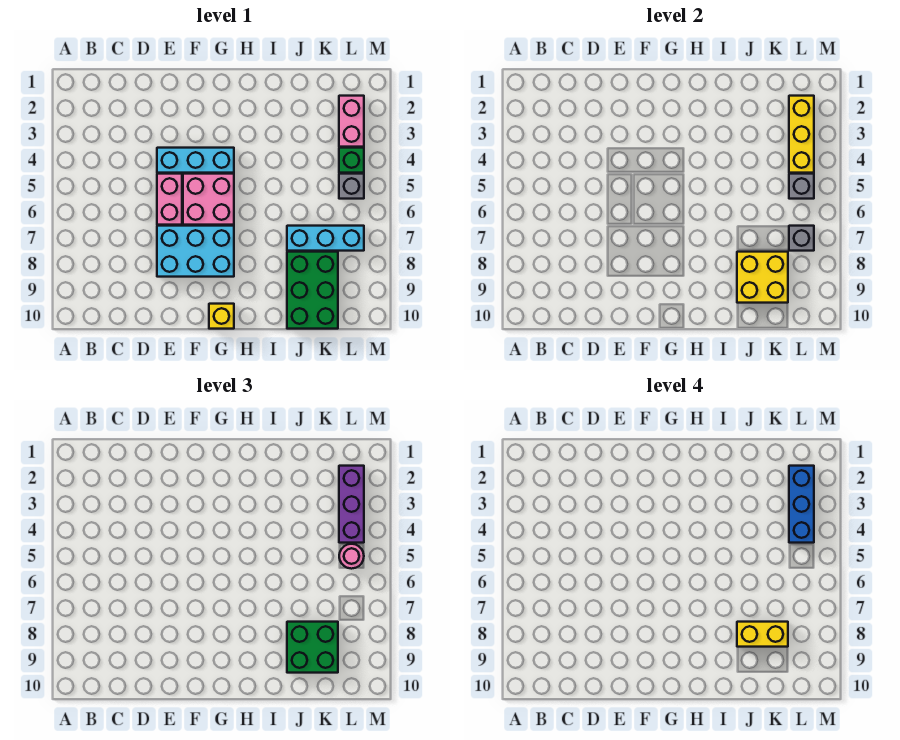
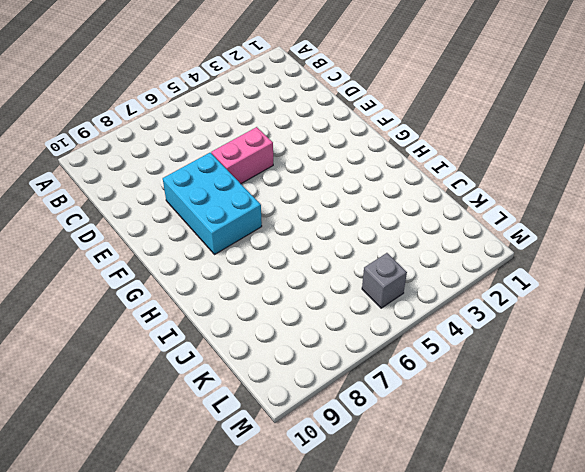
none -> cyan brick E4:G4 level 1
none -> pink brick F5:G6 level 1
none -> yellow brick G10 level 1

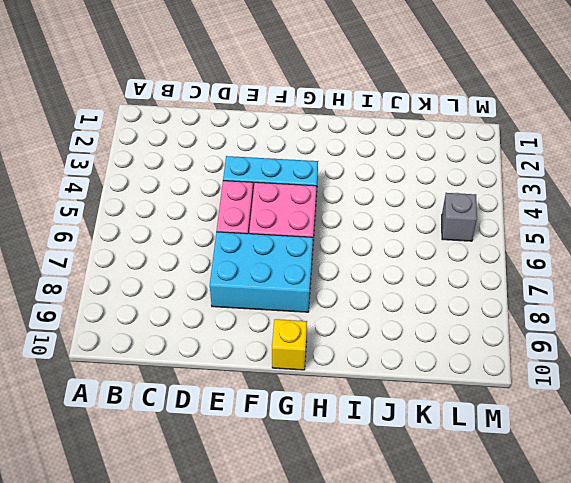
none -> cyan brick J7:L7 level 1
none -> green brick J8:K10 level 1
none -> pink brick L2:L3 level 1

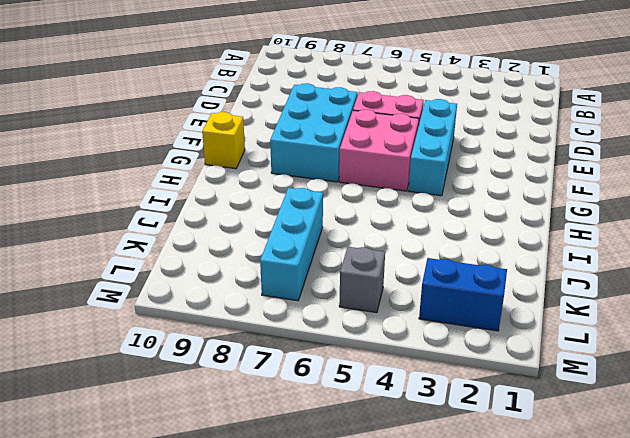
blue brick L2:L3 level 1 -> pink brick L2:L3 level 1
none -> green brick J8:K10 level 1
none -> green brick L4 level 1
none -> yellow brick J8:K9 level 2

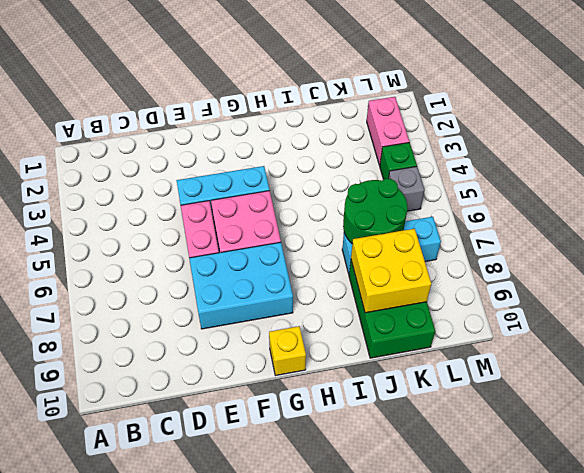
green round brick J6:K7 level 2 -> none
none -> yellow brick L2:L4 level 2
none -> grey brick L5 level 2
none -> grey brick L7 level 2

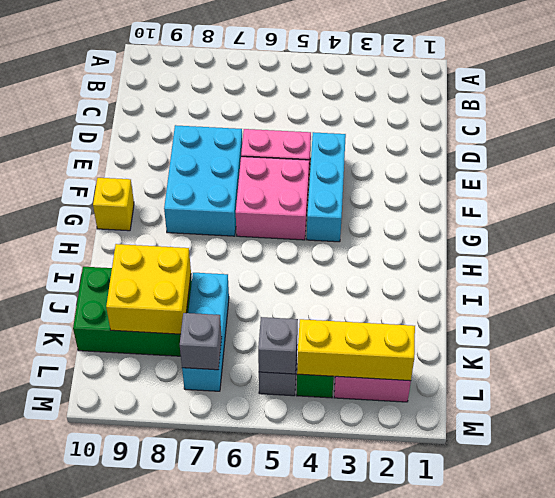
none -> green brick J8:K9 level 3
none -> purple brick L2:L4 level 3
none -> pink round brick L5 level 3

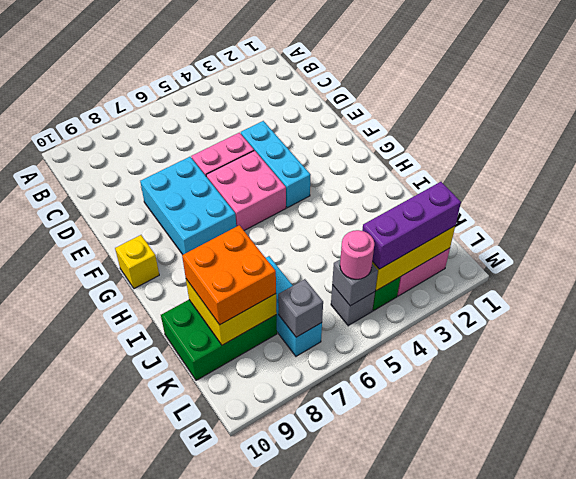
orange brick J8:K9 level 3 -> green brick J8:K9 level 3
none -> yellow brick J8:K8 level 4
none -> blue brick L2:L4 level 4

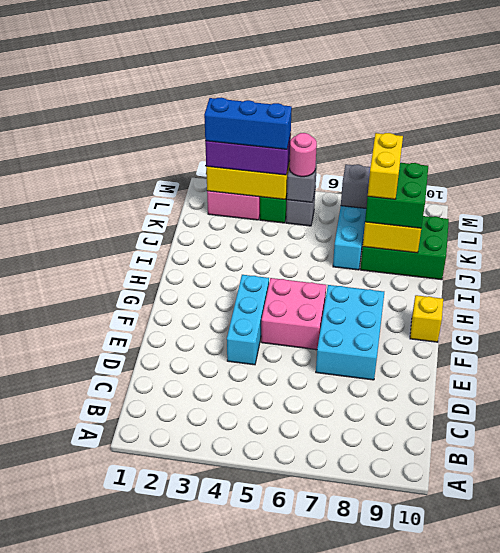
none -> pink brick E5:E6 level 1

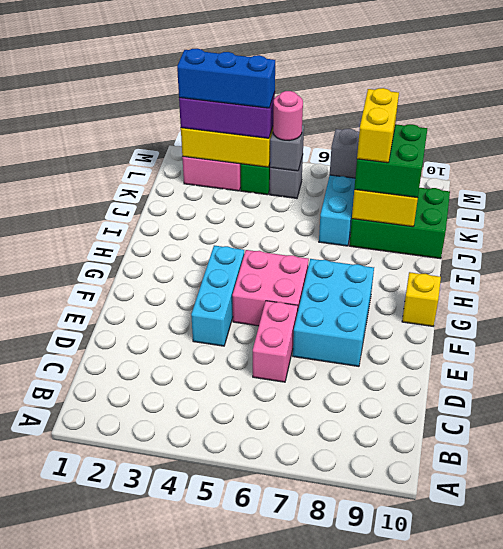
pink brick D6:E6 level 1 -> pink brick E5:E6 level 1

